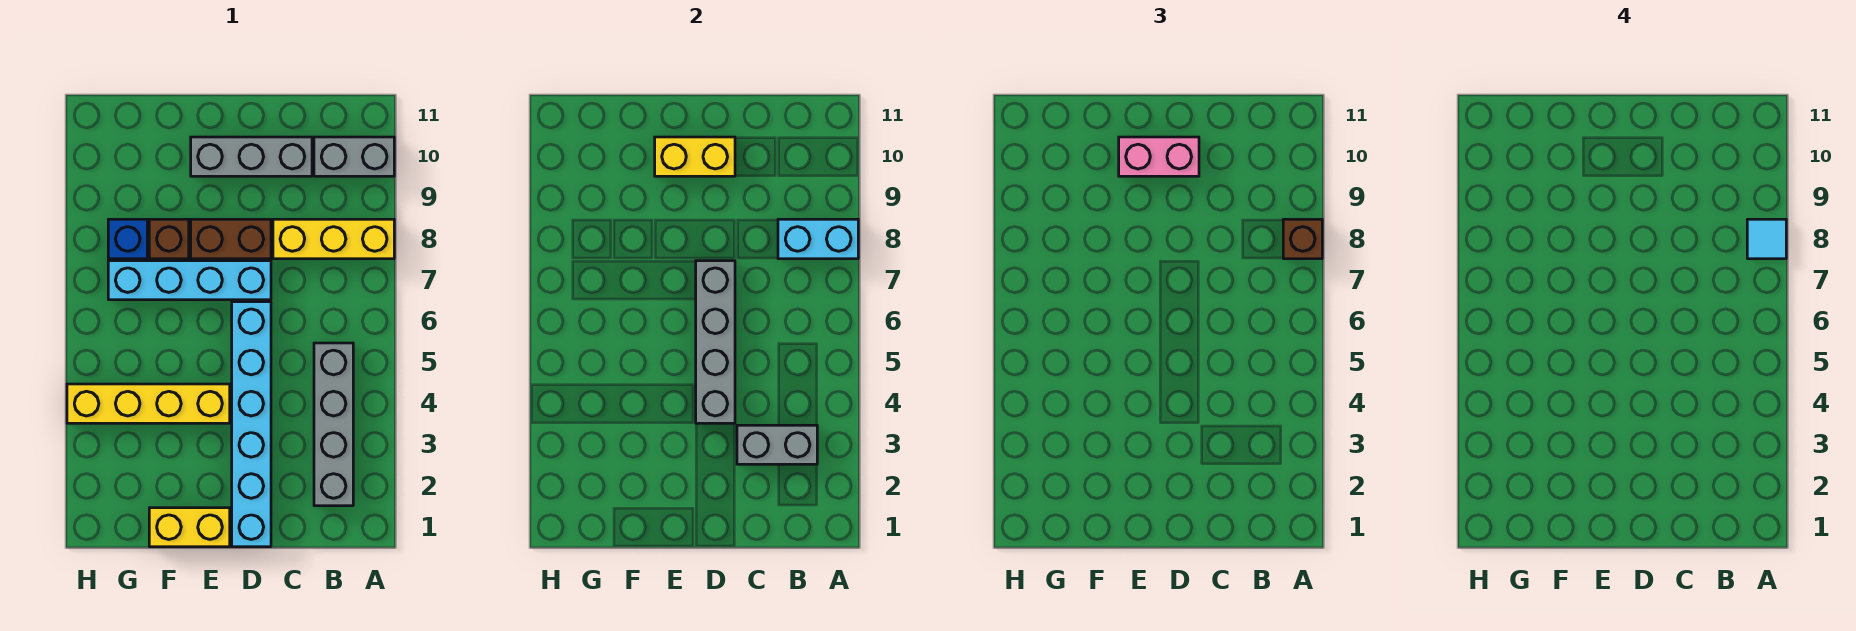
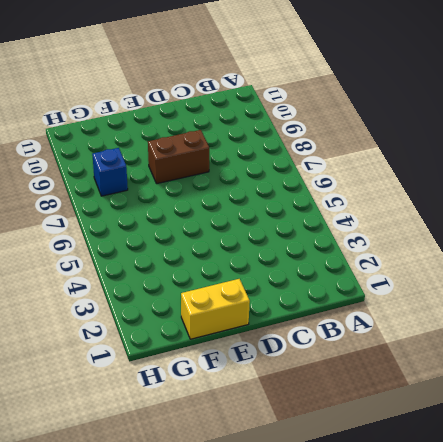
none -> yellow brick A8:C8 level 1
none -> grey brick A10:B10 level 1
none -> grey brick B2:B5 level 1

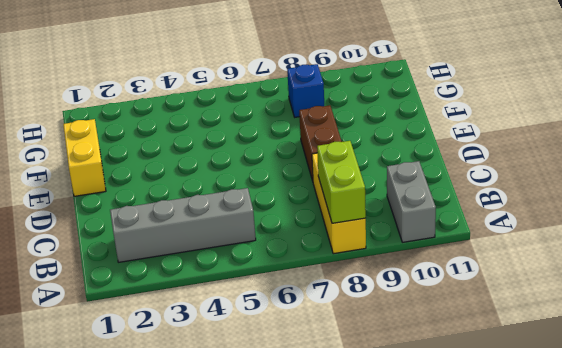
lime brick A8:B8 level 2 -> cyan brick A8:B8 level 2
none -> grey brick C10:E10 level 1
none -> cyan brick D1:D6 level 1
none -> cyan brick D7:G7 level 1

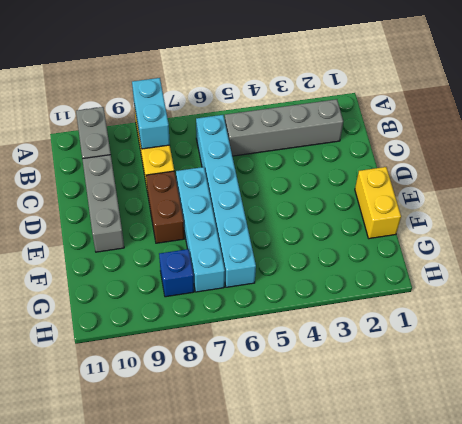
cyan brick B6:G6 level 1 -> cyan brick D1:D6 level 1
none -> yellow brick E4:H4 level 1
none -> brown brick F8 level 1
none -> grey brick B3:C3 level 2

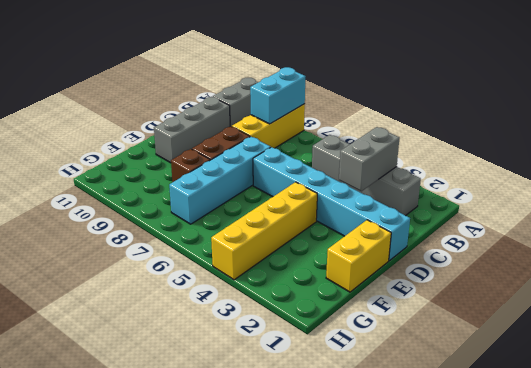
none -> blue brick G8 level 1
none -> grey brick D4:D7 level 2
none -> yellow brick D10:E10 level 2

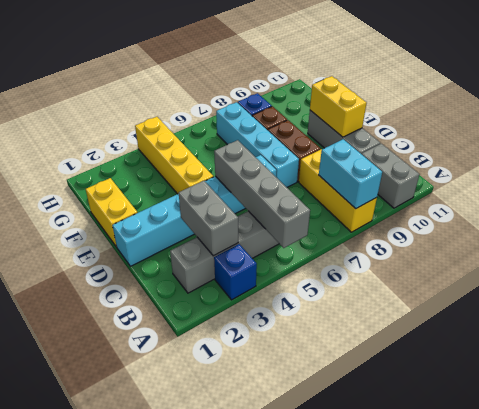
blue brick A3 level 1 -> none
grey brick A5:D5 level 2 -> grey brick D4:D7 level 2
none -> brown brick A8 level 3
none -> pink brick D10:E10 level 3
none -> cyan tile A8 level 4

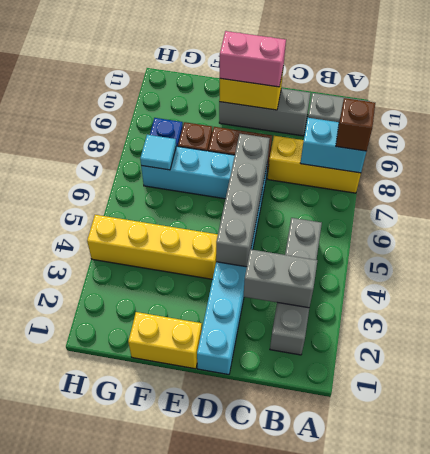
cyan tile G7 level 2 -> cyan tile A8 level 4

